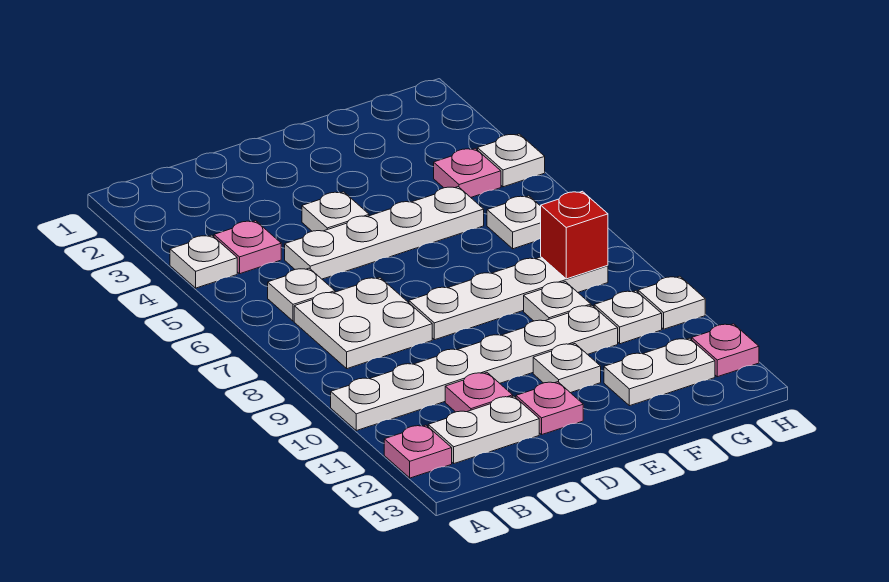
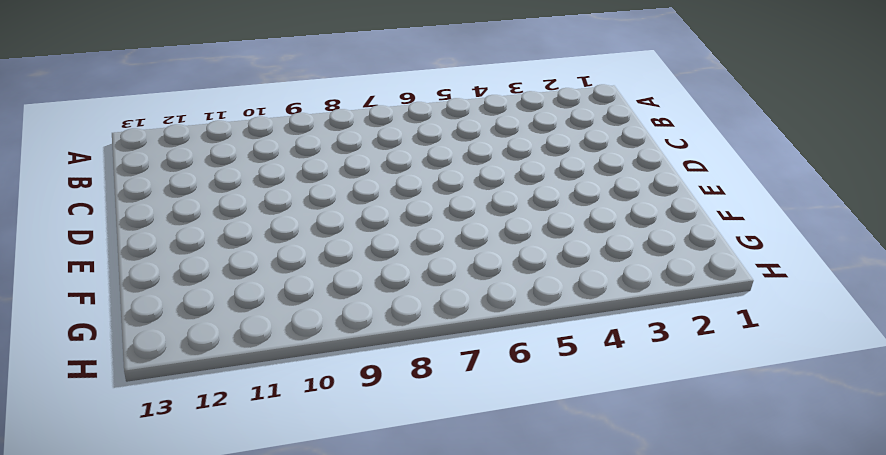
none -> white plate A4 level 1
none -> white plate A10:F10 level 1
none -> pink plate A12 level 1

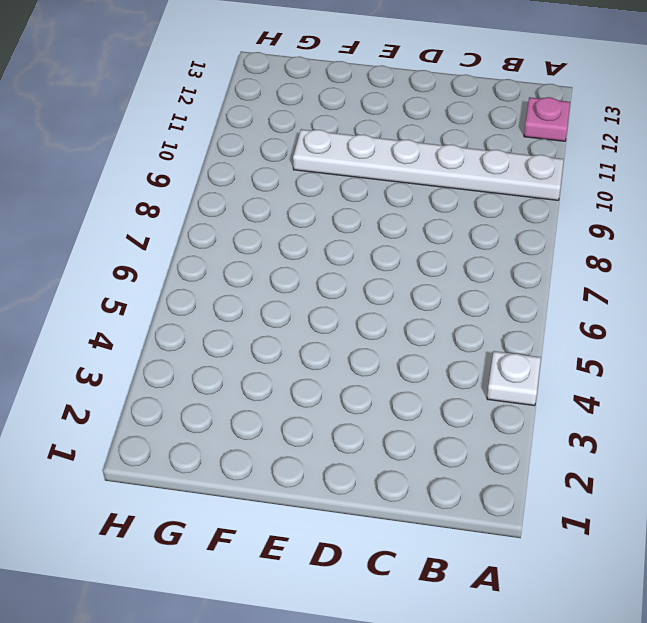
none -> pink plate B4 level 1
none -> white plate B6 level 1
none -> white plate B7:C8 level 1

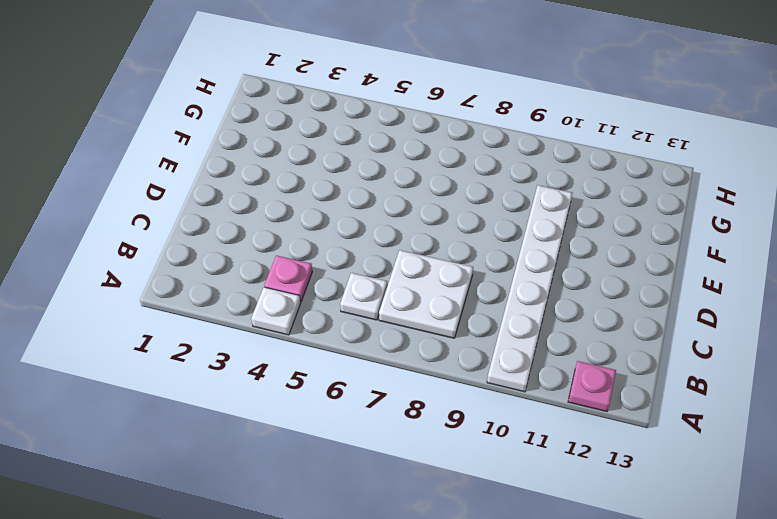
none -> white plate B12:C12 level 1
none -> white plate C5:F5 level 1
none -> pink plate C11 level 1

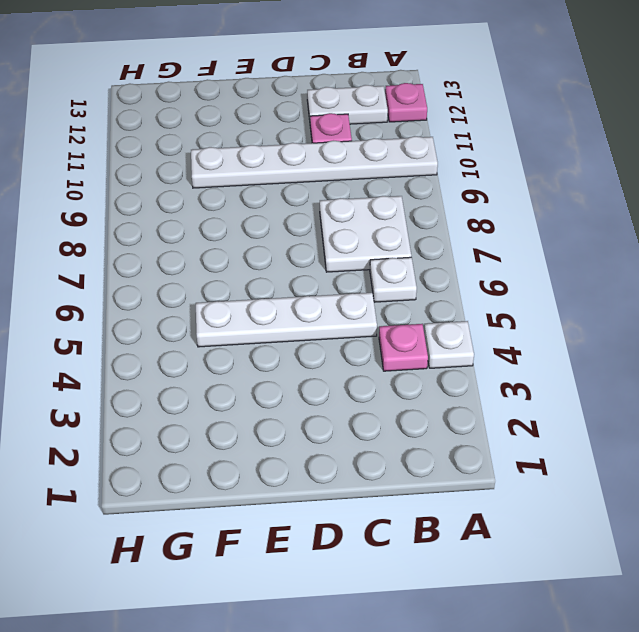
none -> white plate D4 level 1
none -> white plate D8:G8 level 1
none -> pink plate D12 level 1

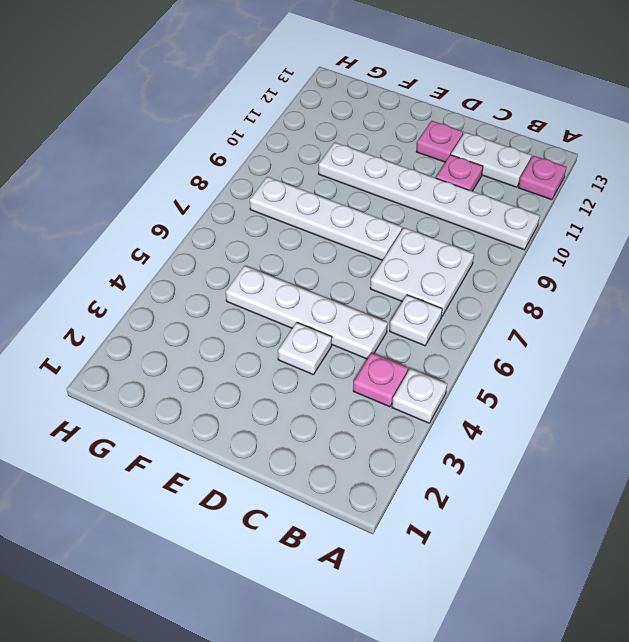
none -> white plate E11 level 1
none -> white plate F9 level 1
none -> white plate F12:G12 level 1

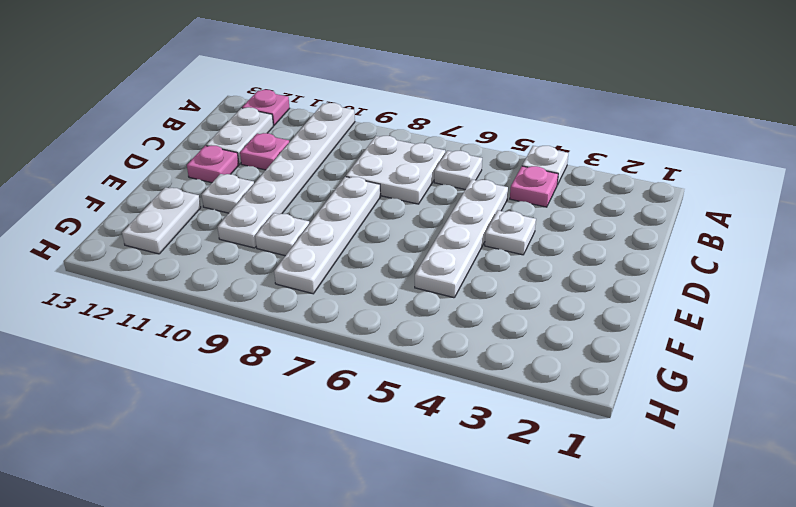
none -> pink plate G4 level 1
none -> white plate G6 level 1
none -> white plate G10 level 1

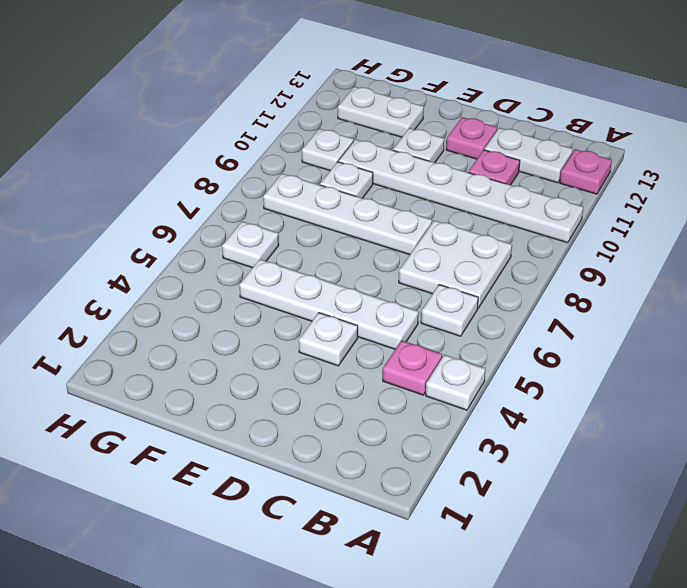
none -> pink plate G4 level 1
none -> white plate H4 level 1
none -> white plate H10 level 1

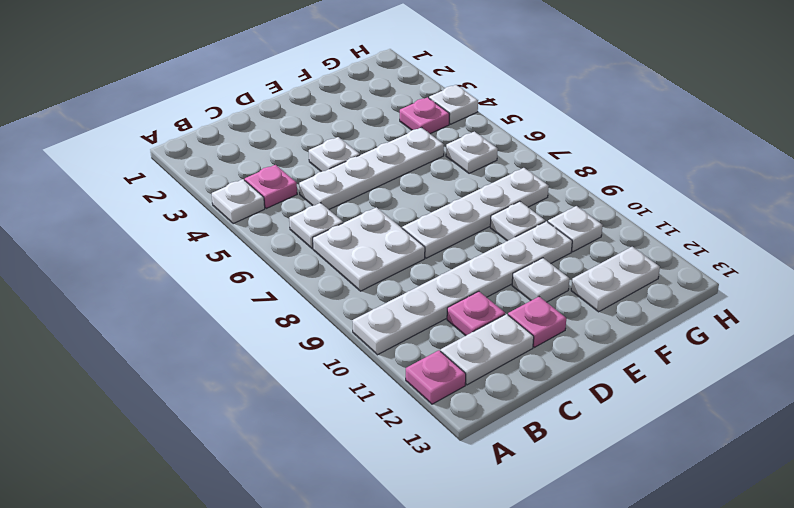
none -> white plate H10 level 1
none -> pink plate H12 level 1
none -> red brick G8 level 2

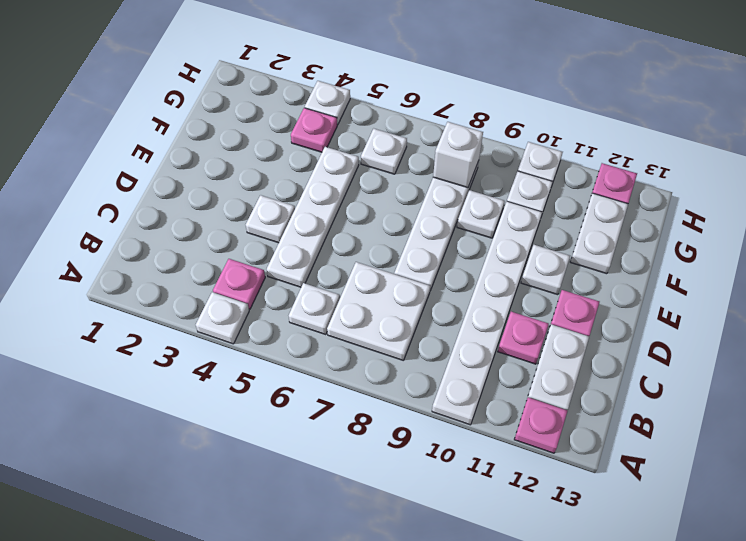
white brick G8 level 2 -> red brick G8 level 2

